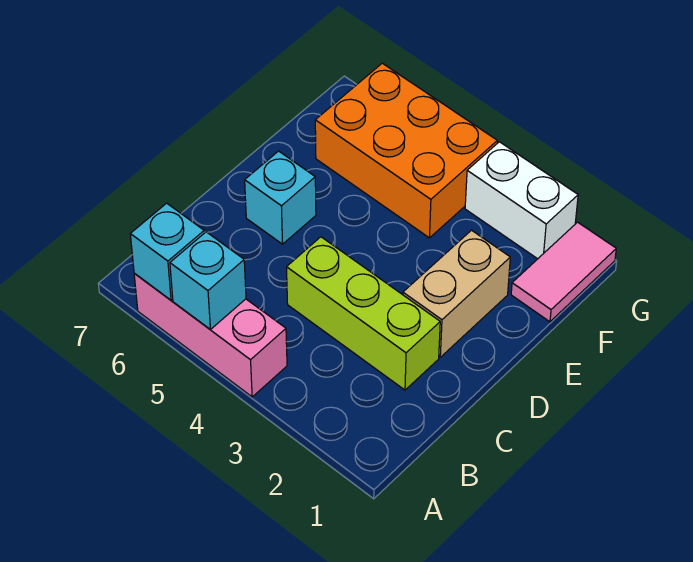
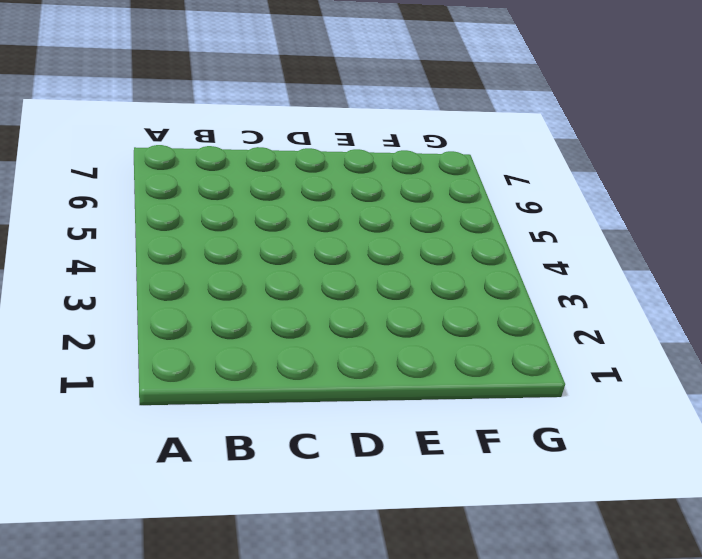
none -> pink brick A4:A6 level 1
none -> lime brick C2:C4 level 1

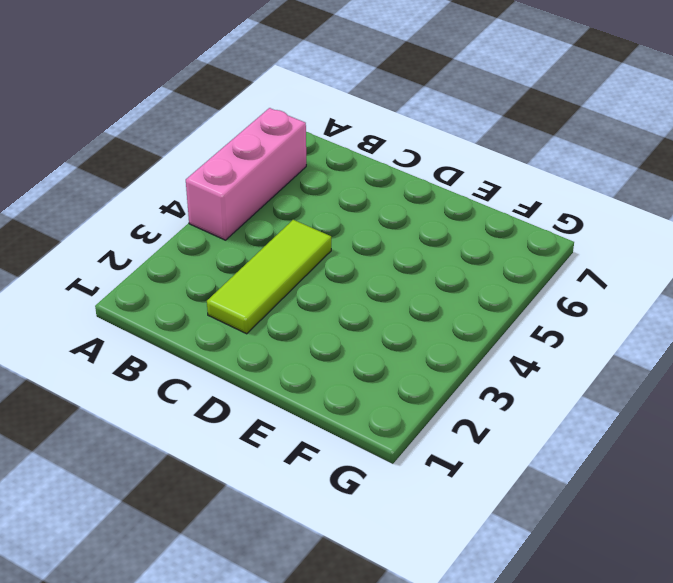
lime tile C2:C4 level 1 -> lime brick C2:C4 level 1
none -> tan brick D2:E2 level 1
none -> cyan brick D6 level 1

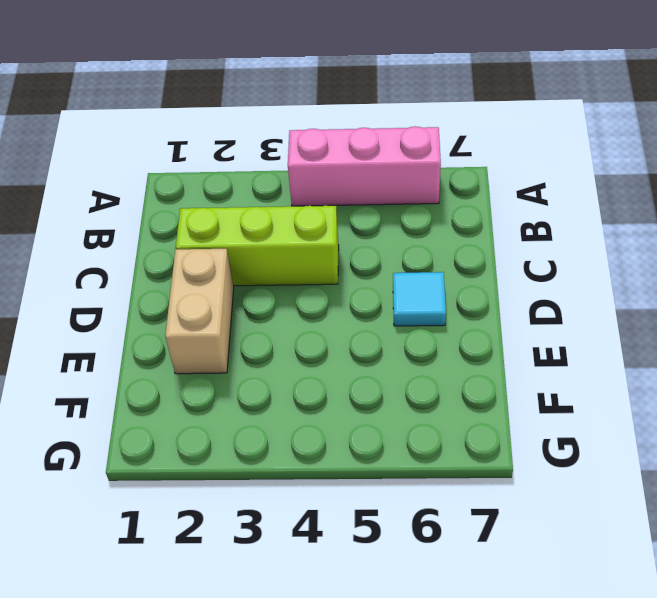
cyan tile D6 level 1 -> cyan brick D6 level 1
none -> pink tile F1:G1 level 1
none -> orange brick F4:G6 level 1

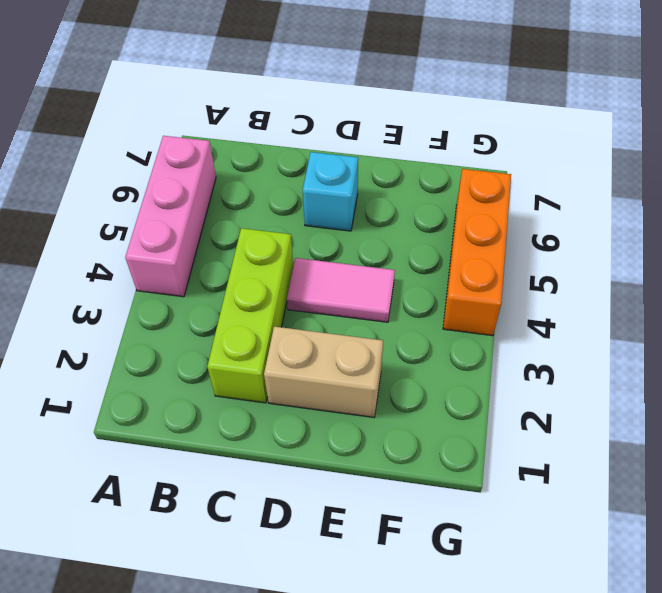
pink tile D4:E4 level 1 -> pink tile F1:G1 level 1
orange brick G4:G6 level 1 -> orange brick F4:G6 level 1
none -> white brick G2:G3 level 1
none -> cyan brick A5 level 2

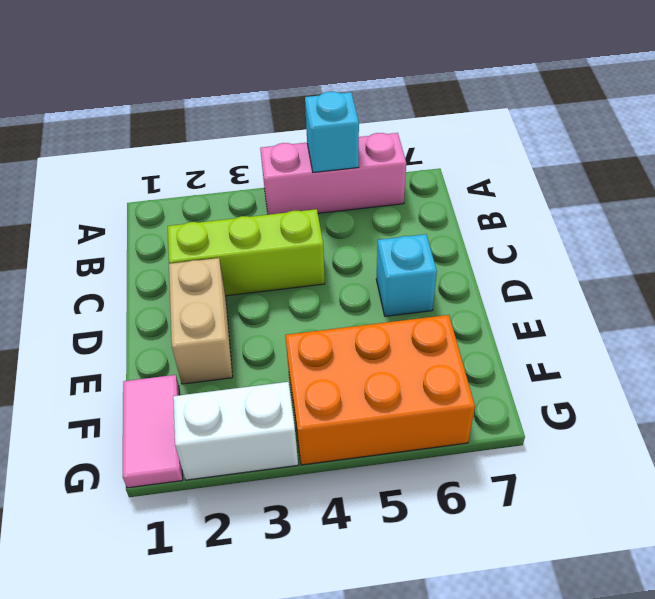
none -> cyan brick A6 level 2

